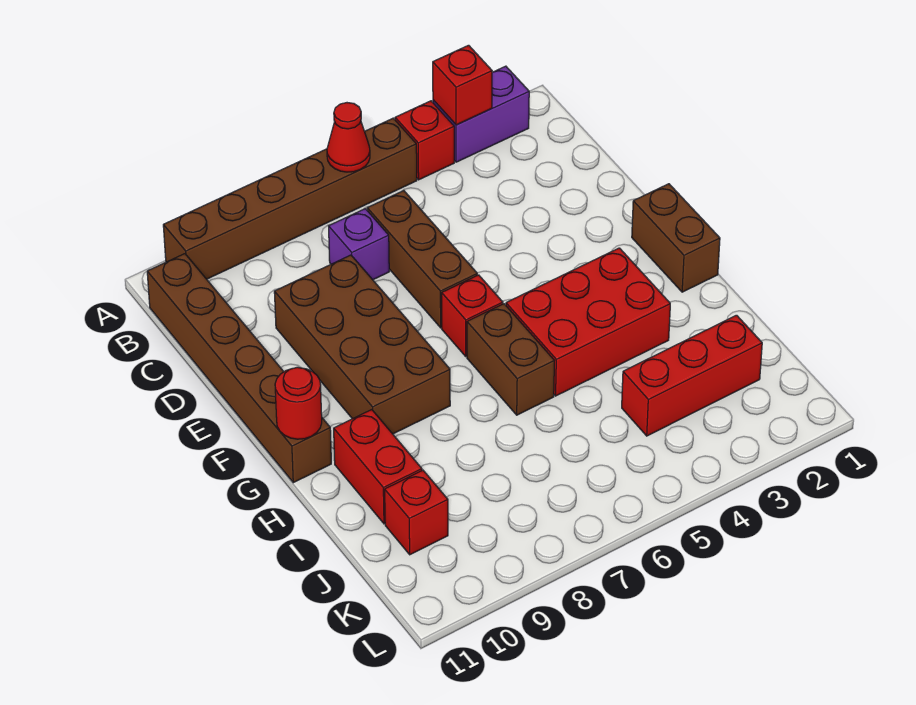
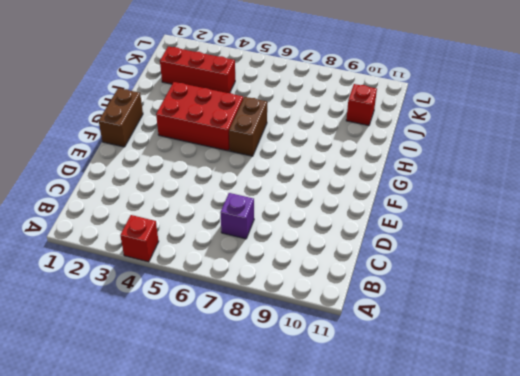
none -> purple brick A2:A3 level 1
none -> brown brick A5:A10 level 1
none -> brown brick B11:G11 level 1

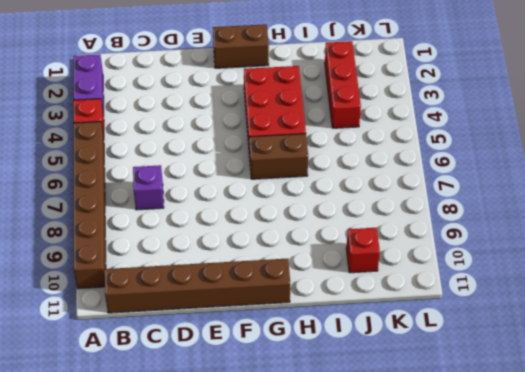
none -> brown brick C6:E6 level 1
none -> brown brick D8:G9 level 1
none -> red brick F6 level 1

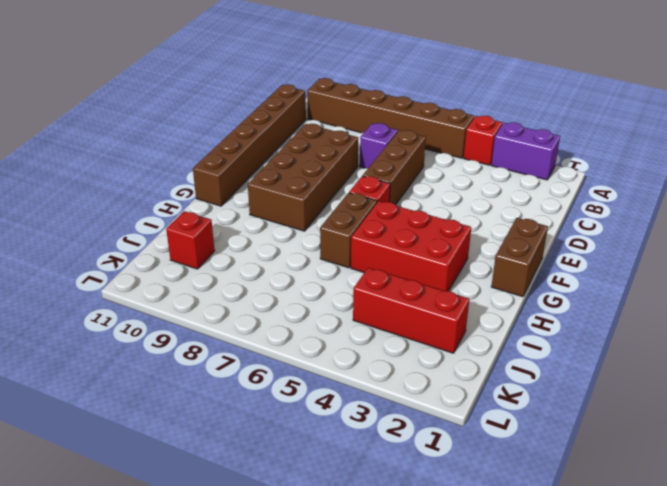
none -> red brick H10:I10 level 1
none -> red brick A3 level 2
none -> red cone A6 level 2

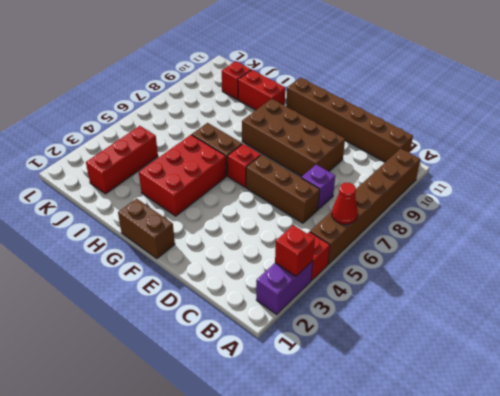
none -> red round brick G11 level 2

